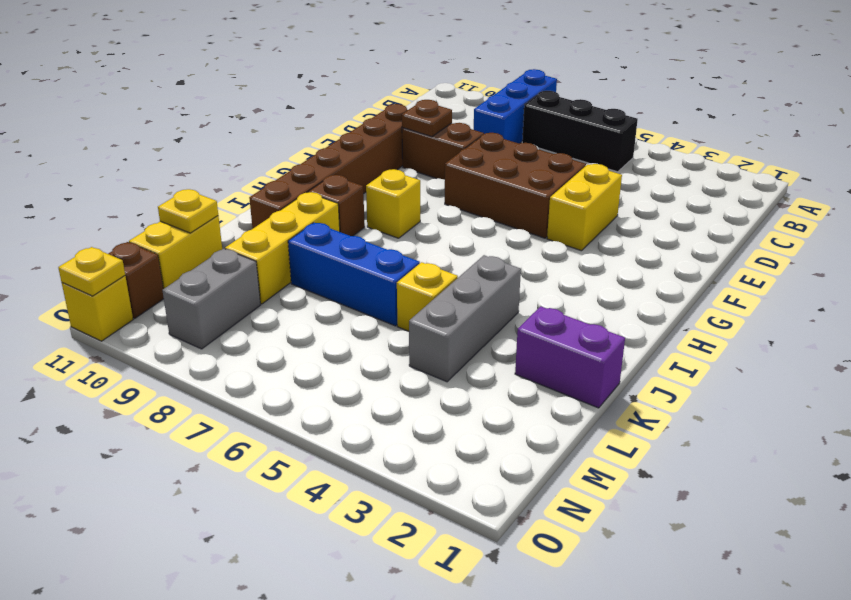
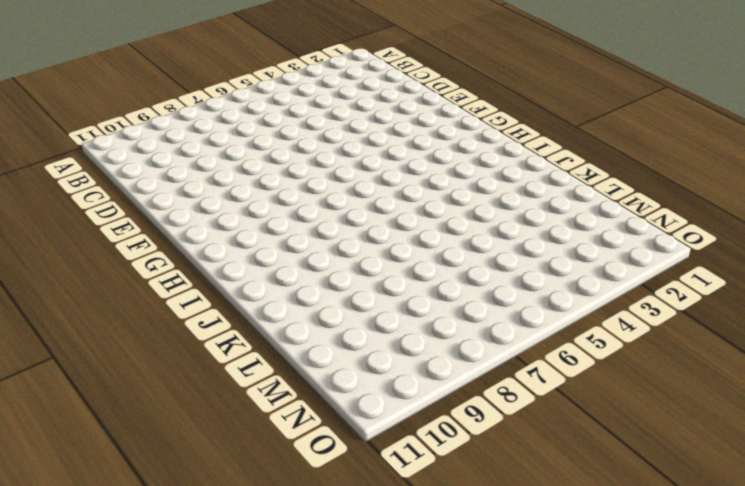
none -> blue brick A8:C8 level 1
none -> black brick B5:B7 level 1
none -> yellow brick E4:F4 level 1

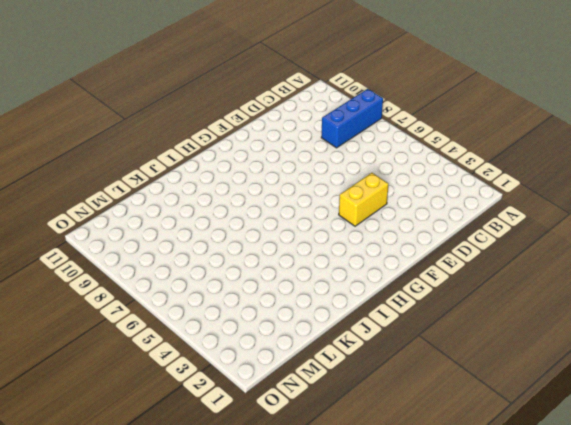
none -> black brick B5:B7 level 1
none -> brown brick E5:F7 level 1
none -> brown brick E8:E9 level 1

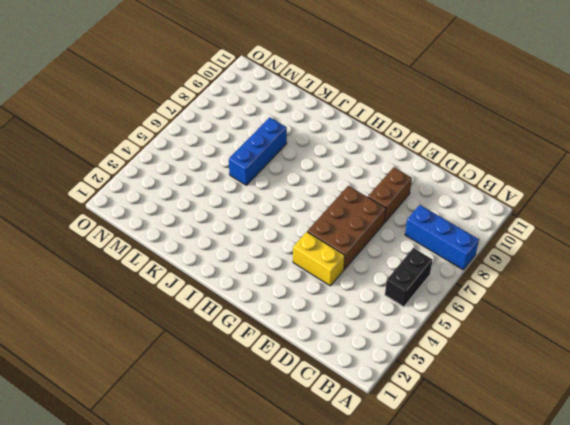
black brick B5:B6 level 1 -> black brick B5:B7 level 1
none -> brown brick E10:J10 level 1
none -> yellow brick H8 level 1
none -> brown brick I9 level 1

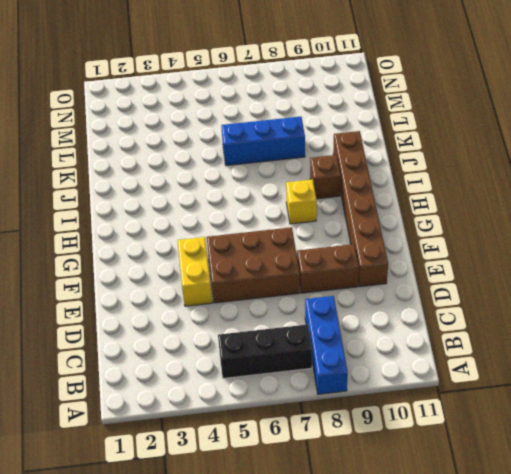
none -> grey brick J4:L4 level 1
none -> yellow brick J9:L9 level 1
none -> purple brick K1:K2 level 1

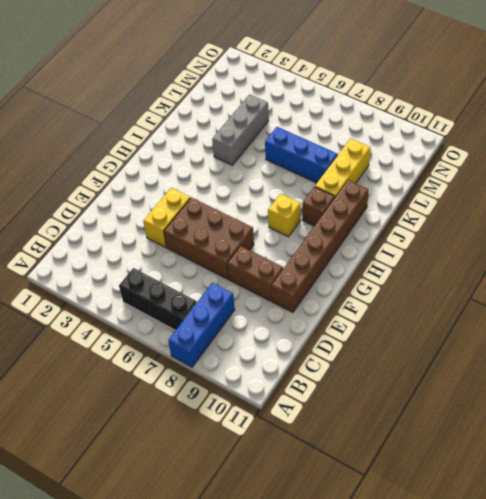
none -> purple brick K1:K2 level 1
none -> yellow brick K5 level 1
none -> yellow brick L11:M11 level 1

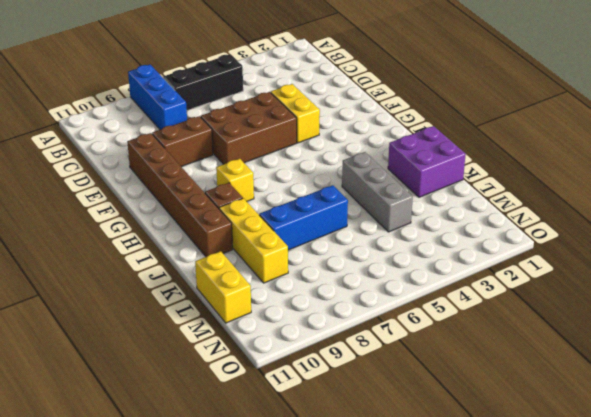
purple brick J1:K2 level 1 -> purple brick K1:K2 level 1
none -> yellow brick K5 level 1
none -> grey brick M9:N9 level 1
none -> brown brick N11 level 1

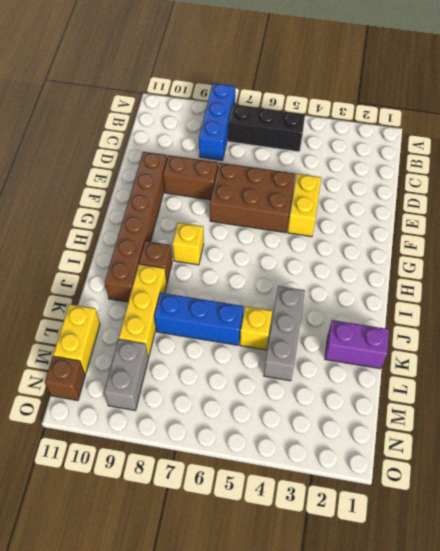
none -> yellow brick O11 level 1
none -> brown plate E9 level 2
none -> yellow plate L11 level 2

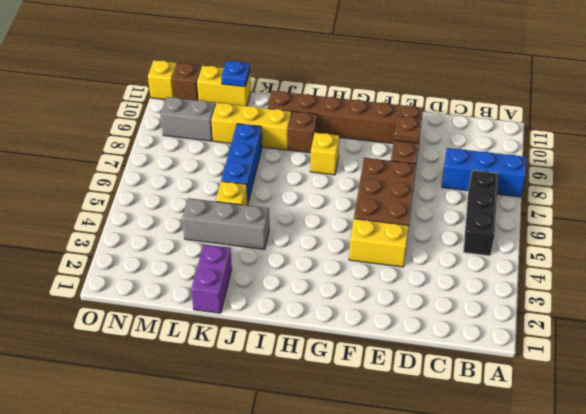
blue plate L11 level 2 -> yellow plate L11 level 2
none -> yellow plate O11 level 2

